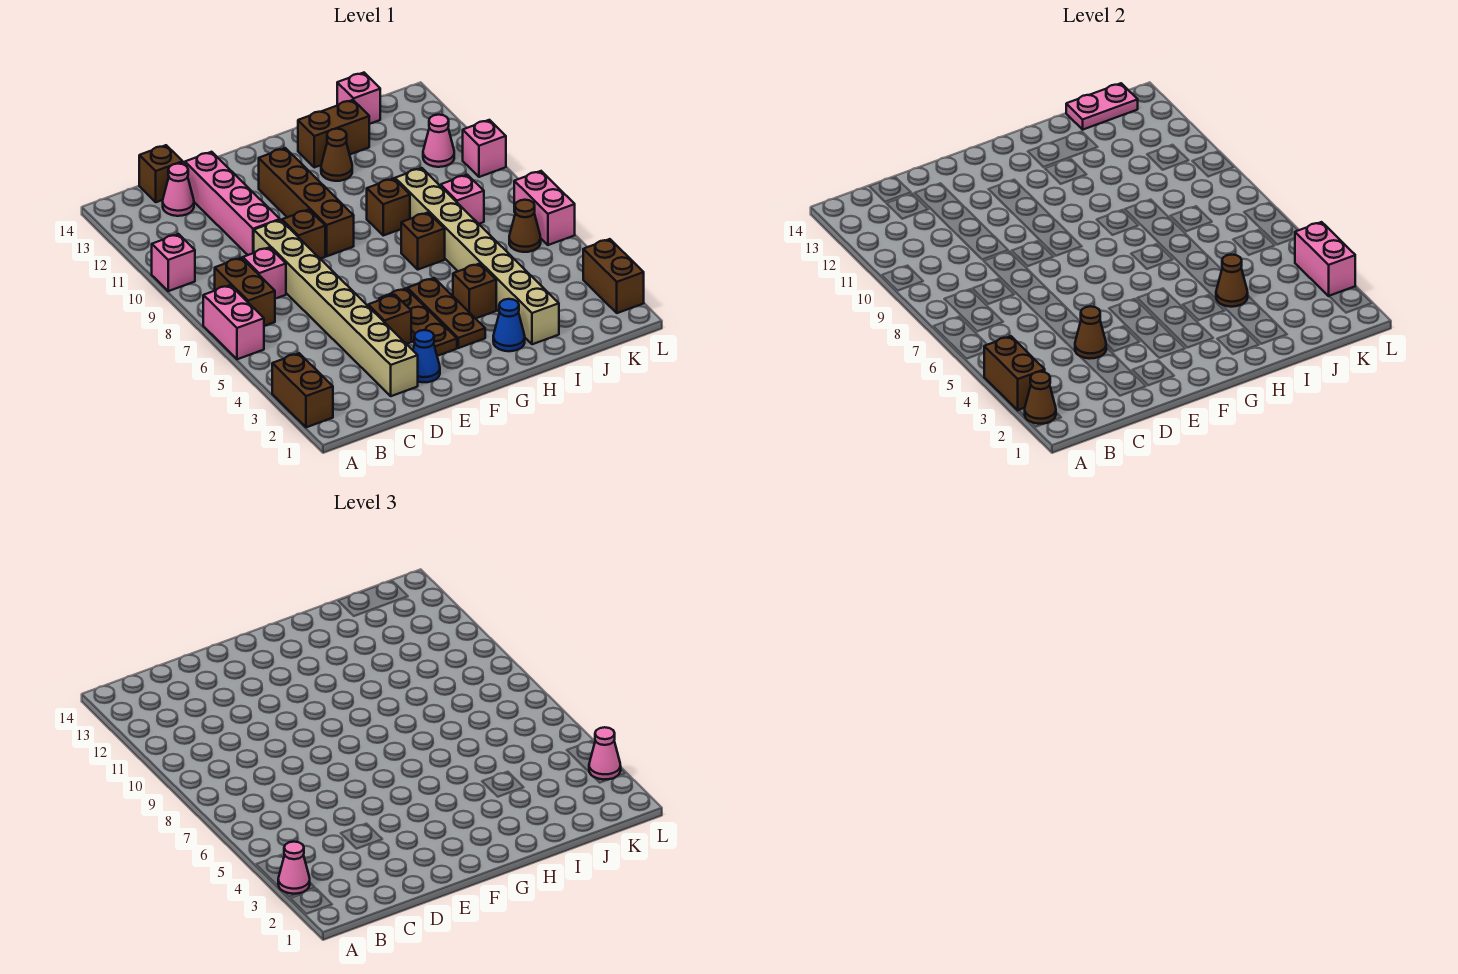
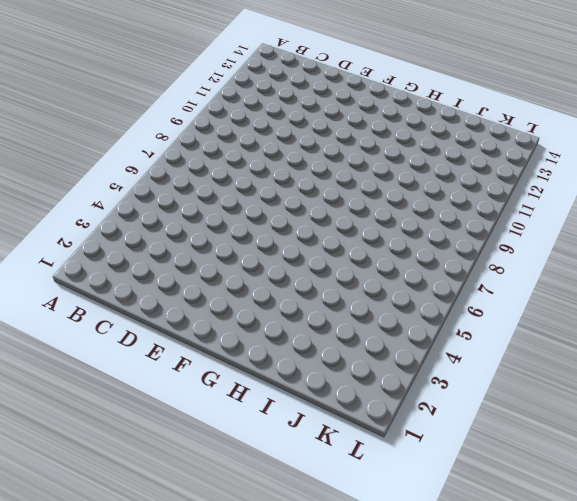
none -> brown brick A2:A3 level 1
none -> pink brick A6:A7 level 1
none -> pink brick A10 level 1
none -> brown brick B7:B8 level 1

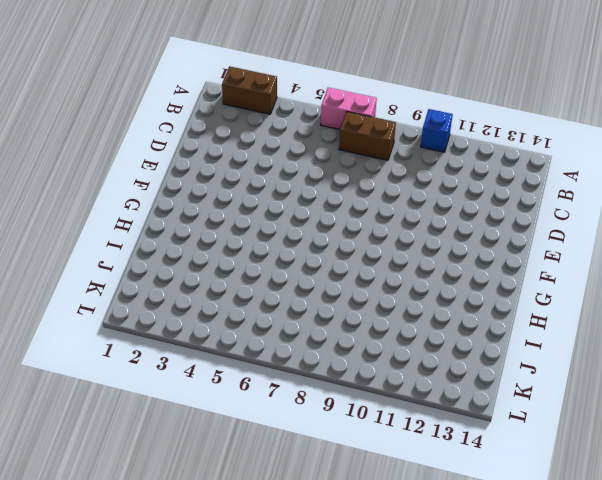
blue brick A10 level 1 -> pink brick A10 level 1
none -> pink brick C8 level 1
none -> pink cone C13 level 1
none -> brown brick C14 level 1
none -> tan brick D2:D9 level 1

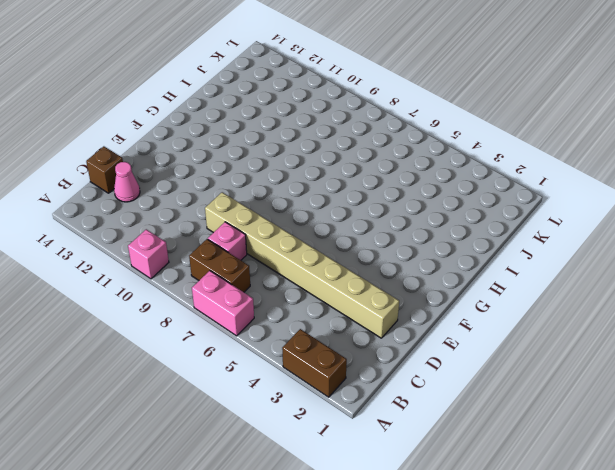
none -> pink brick D10:D13 level 1
none -> blue cone E2 level 1
none -> brown brick E4 level 1
none -> brown brick E9 level 1

